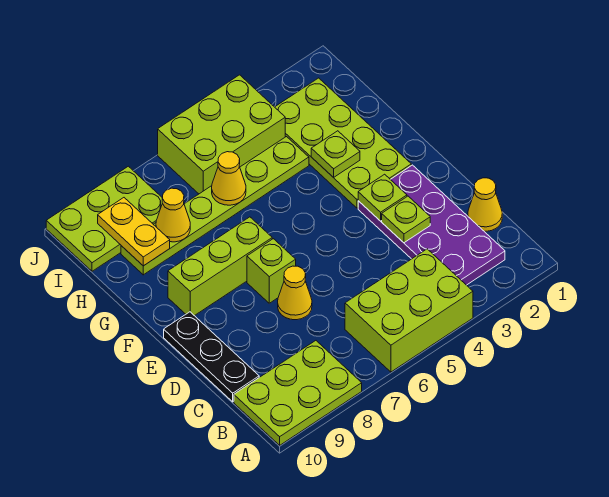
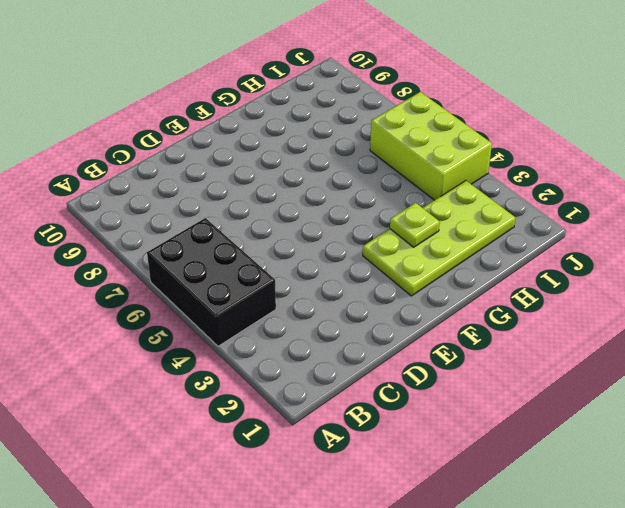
black brick A4:B6 level 1 -> lime brick A4:B6 level 1
none -> lime plate A8:B10 level 1
none -> purple plate B2:E3 level 1
none -> yellow cone C1 level 1

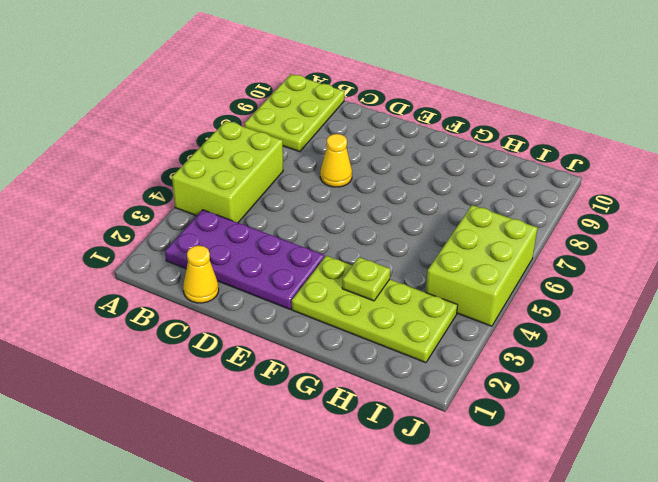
none -> black plate C10:E10 level 1
none -> lime brick E7 level 1
none -> lime brick F7:F9 level 1

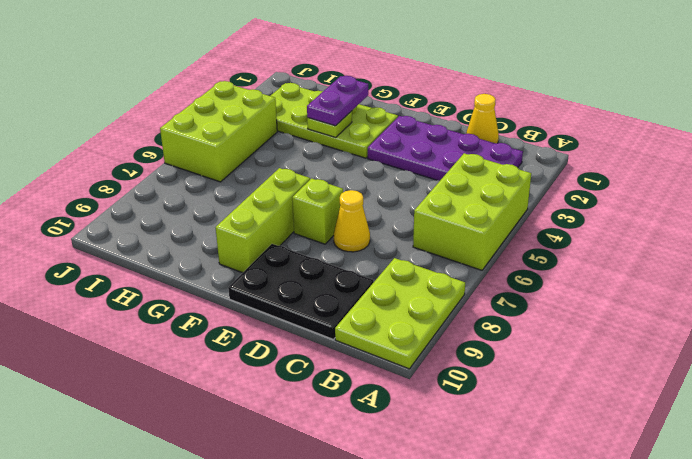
black plate C9:E10 level 1 -> black plate C10:E10 level 1
purple plate G2:G3 level 3 -> none
none -> lime plate H4:H9 level 1
none -> lime plate I8:J10 level 1
none -> lime plate D3 level 2

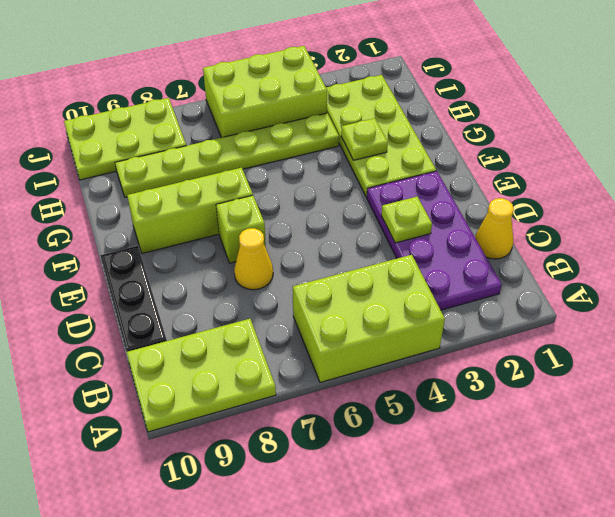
none -> lime plate E3 level 2
none -> yellow cone H6 level 2
none -> yellow cone H8 level 2

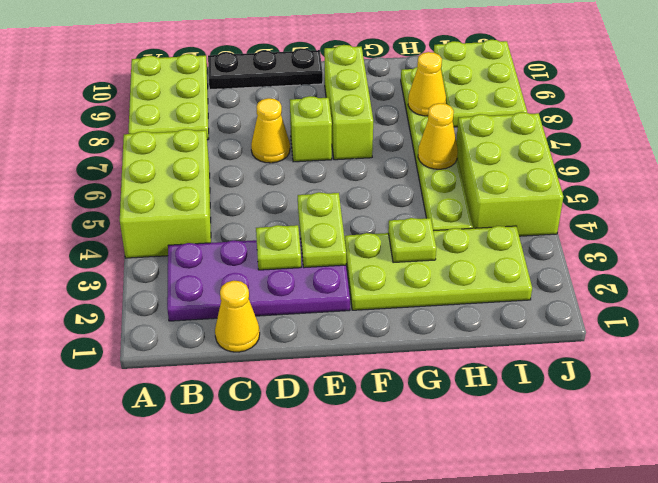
lime plate E3:E4 level 2 -> lime plate E3 level 2
none -> yellow plate H9:I9 level 2

